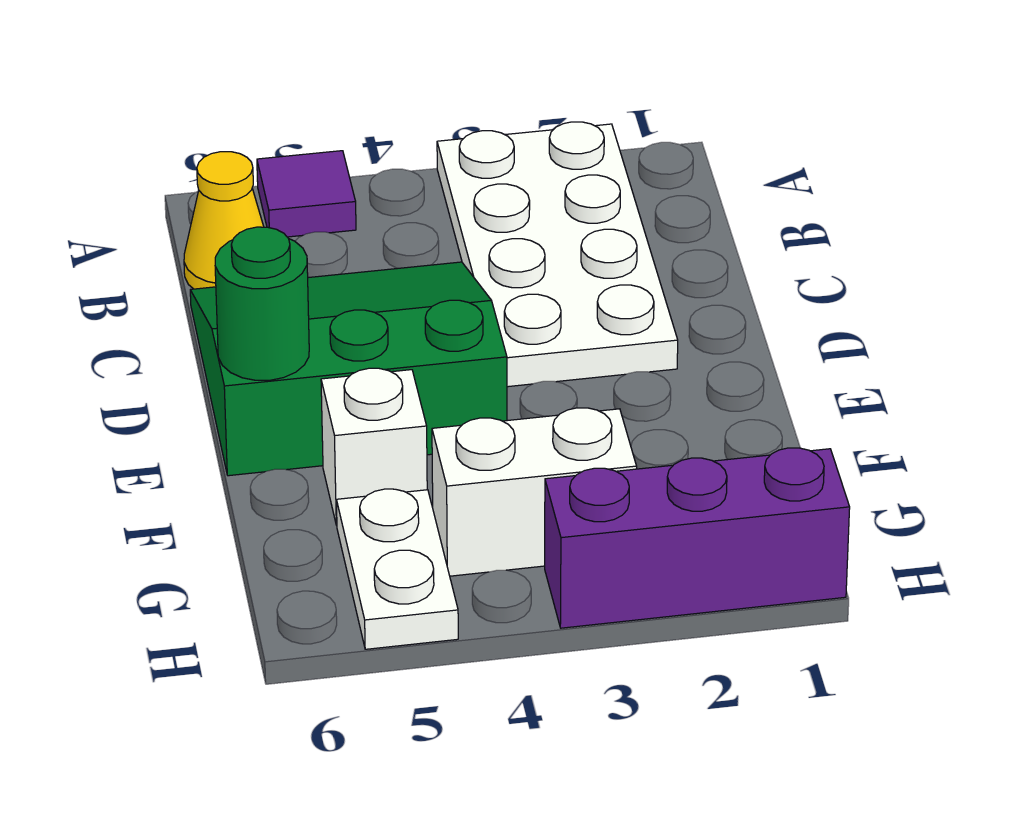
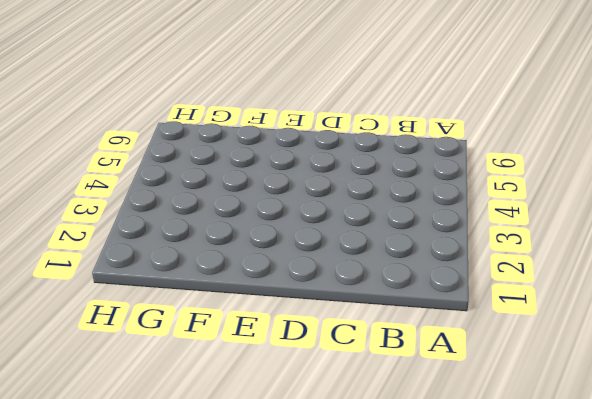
none -> white plate A2:D3 level 1
none -> purple tile A5 level 1

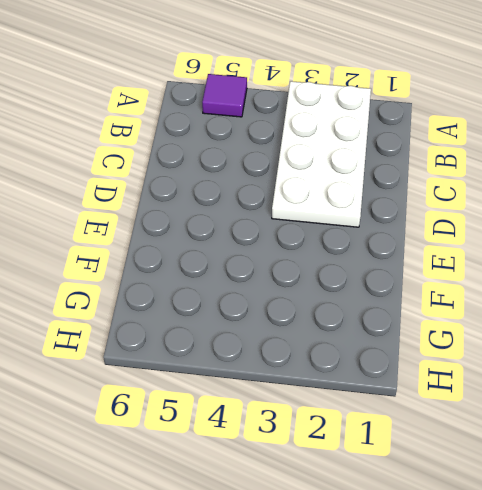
none -> yellow cone B6 level 1
none -> green slope C4:E6 level 1 top E

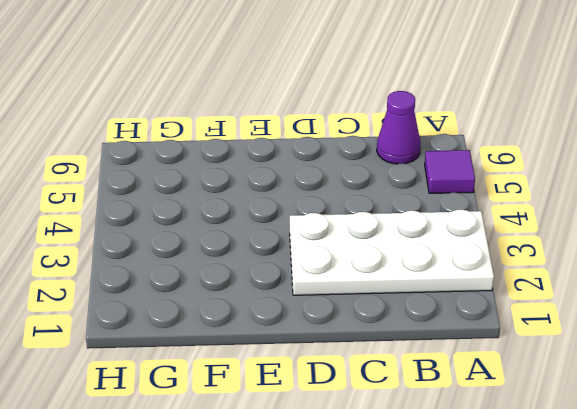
purple cone B6 level 1 -> yellow cone B6 level 1
none -> green slope C4:E6 level 1 top E
none -> white brick F5 level 1

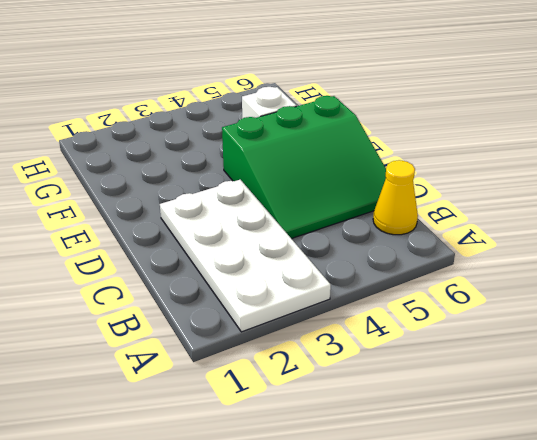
none -> purple tile A5 level 1
none -> white brick G3:G4 level 1

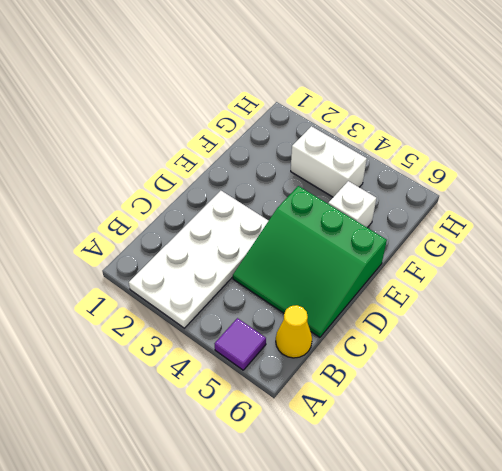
none -> white plate G5:H5 level 1
none -> purple brick H1:H3 level 1

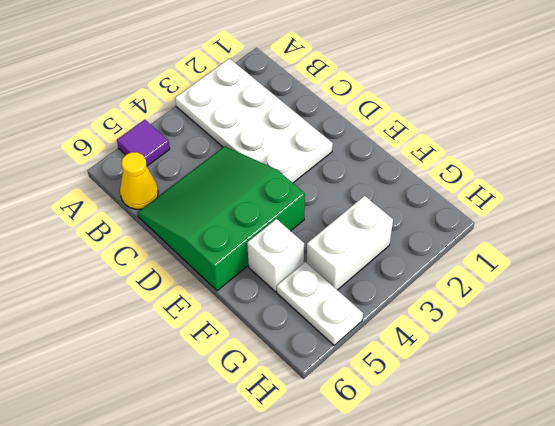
none -> purple brick H1:H3 level 1
none -> green round brick E6 level 2

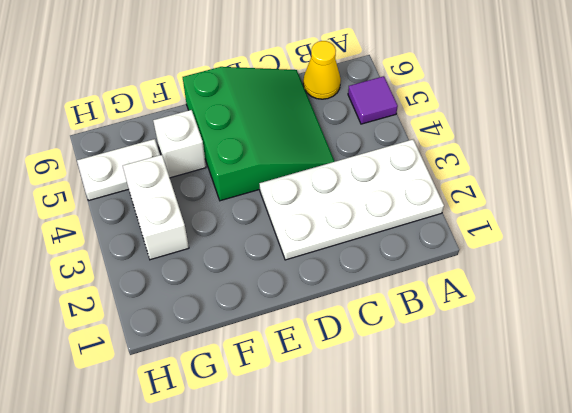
none -> purple brick H1:H3 level 1
none -> green round brick E6 level 2

